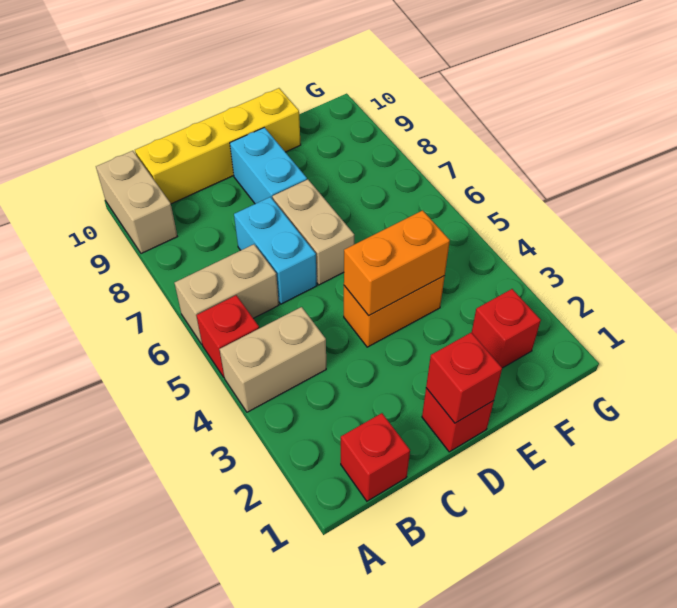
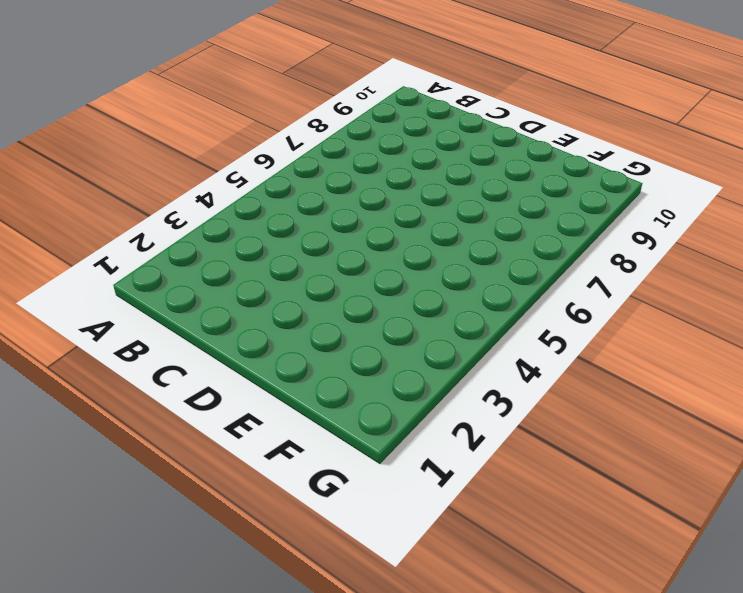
none -> tan brick A4:B4 level 1
none -> red brick A5 level 1
none -> tan brick A6:B6 level 1

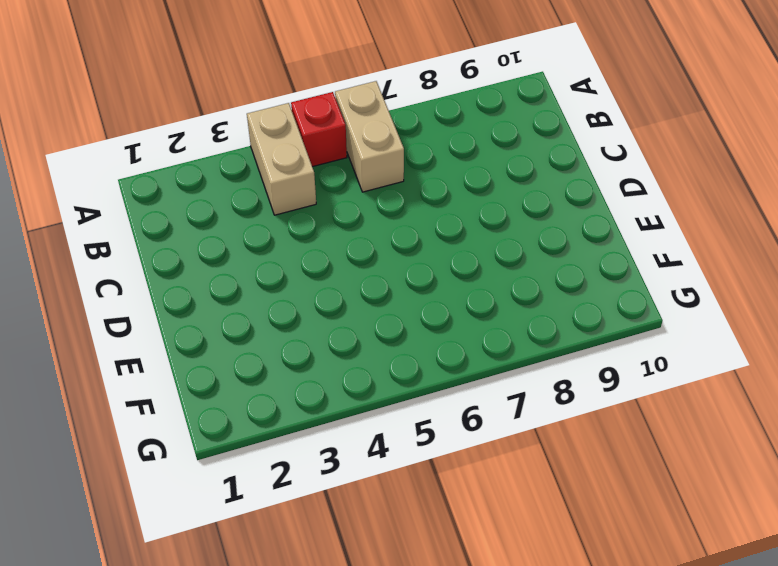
none -> tan brick A9:A10 level 1
none -> red brick B1 level 1
none -> yellow brick B10:E10 level 1

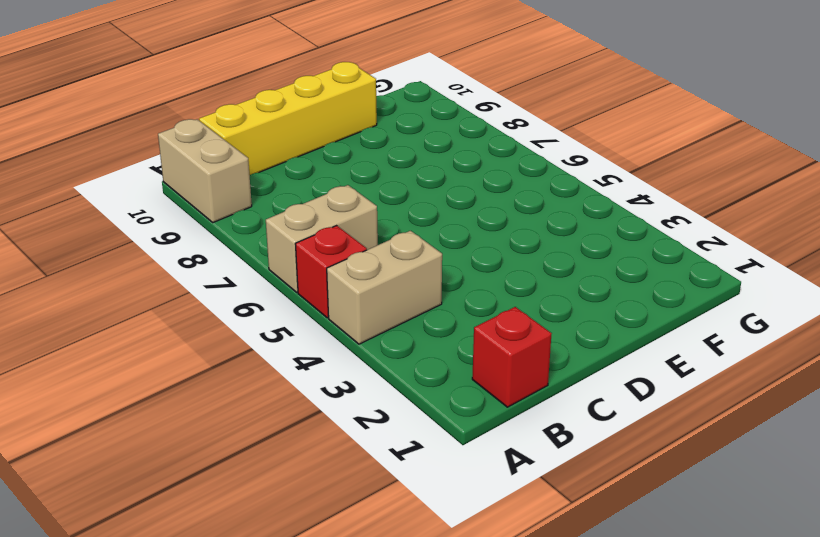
none -> cyan brick C6:C7 level 1
none -> red brick D1 level 1
none -> orange brick D4:E4 level 1

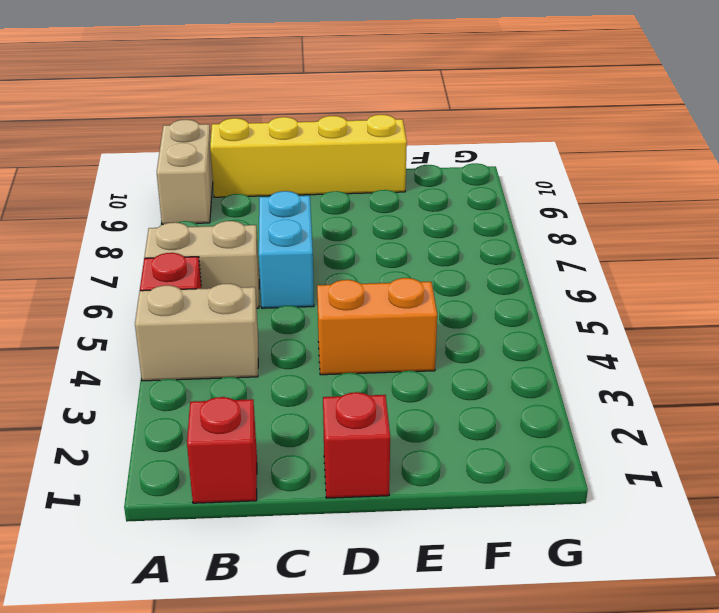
none -> tan brick D6:D7 level 1
none -> cyan brick D8:D9 level 1
none -> red brick F2 level 1

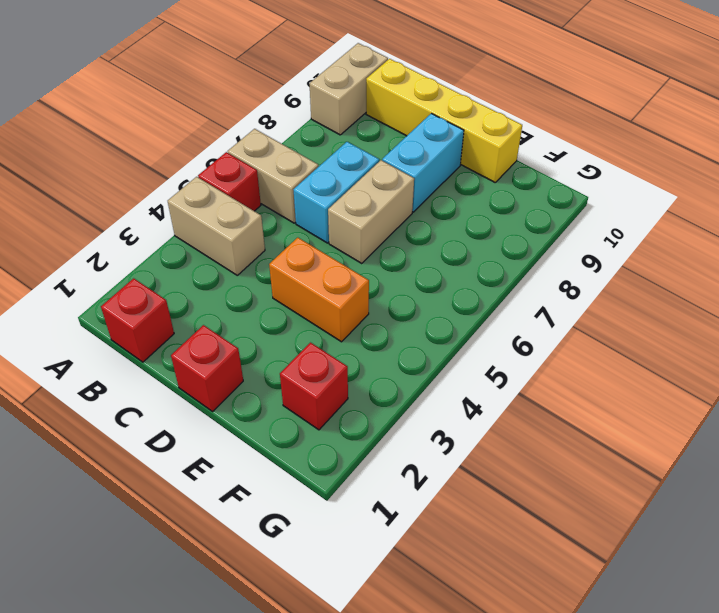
none -> red brick D1 level 2
none -> orange brick D4:E4 level 2

